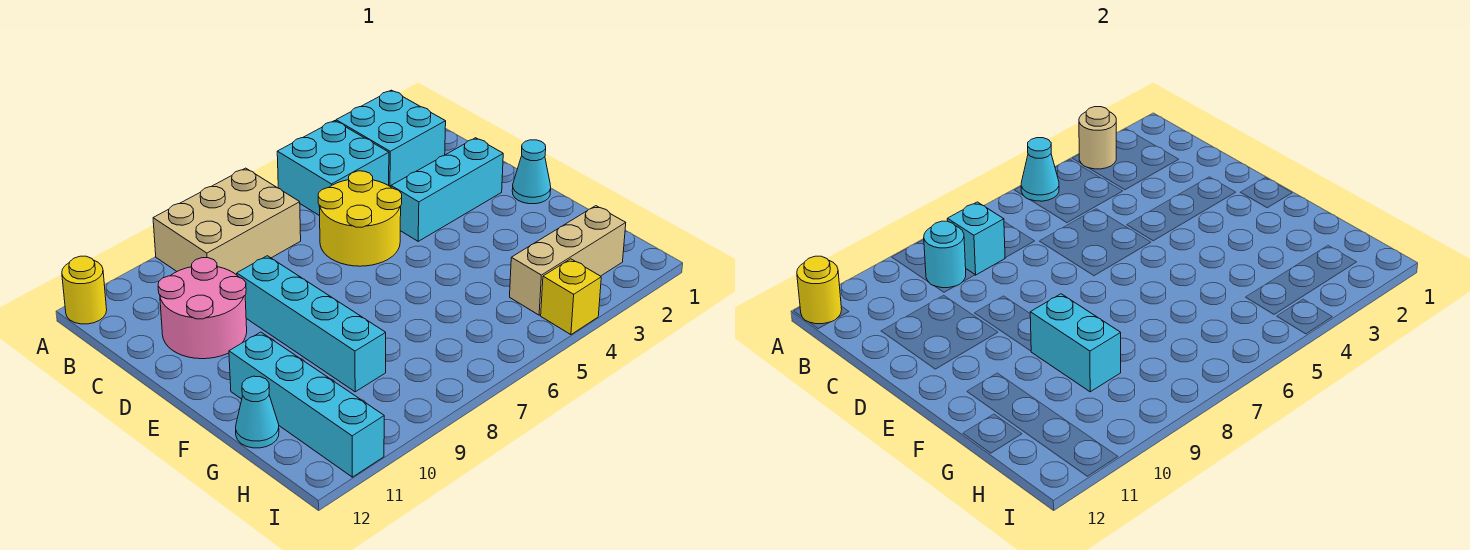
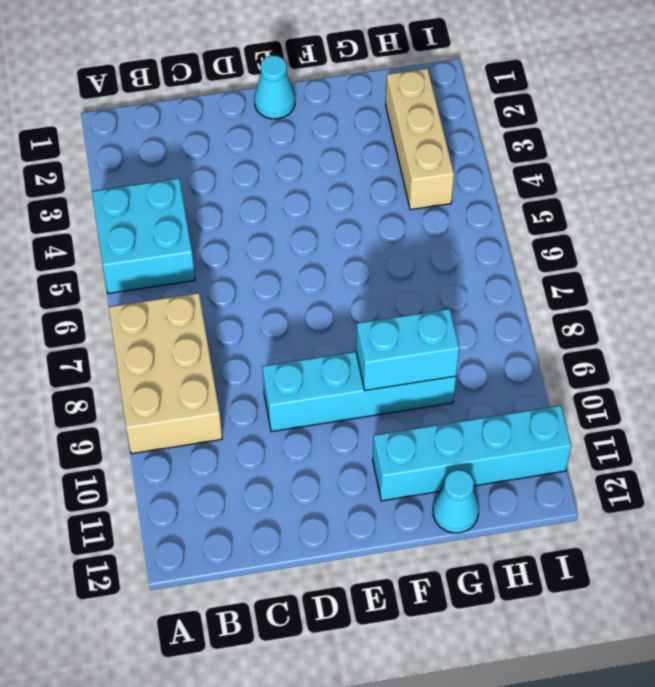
none -> cyan brick A2:B3 level 1
none -> yellow round brick A12 level 1
none -> yellow round brick C5:D6 level 1

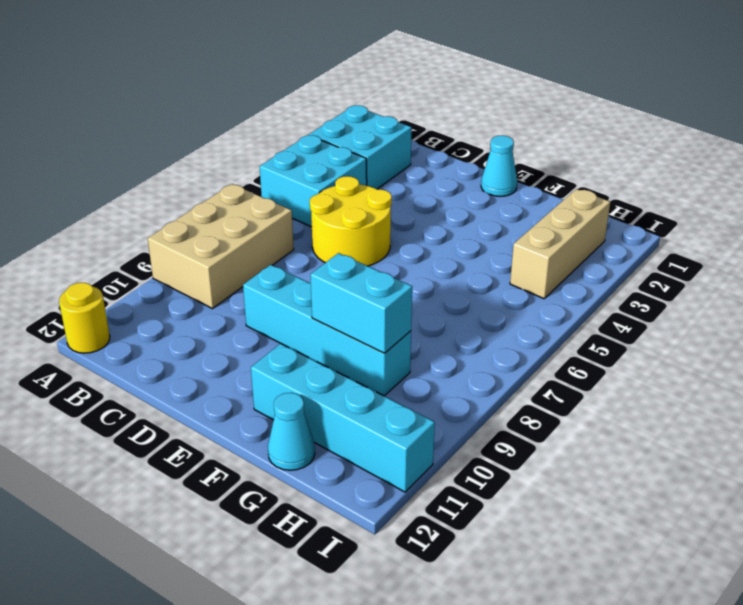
none -> pink round brick C10:D11 level 1
none -> cyan brick D2:D4 level 1
none -> yellow brick I4 level 1

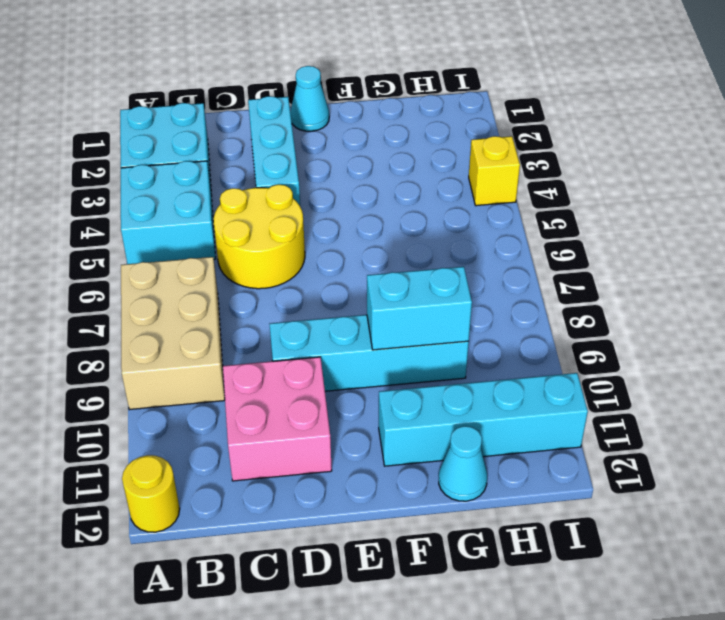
pink brick C10:D11 level 1 -> pink round brick C10:D11 level 1
none -> tan brick H2:H4 level 1
none -> tan round brick A3 level 2
none -> cyan cone A5 level 2

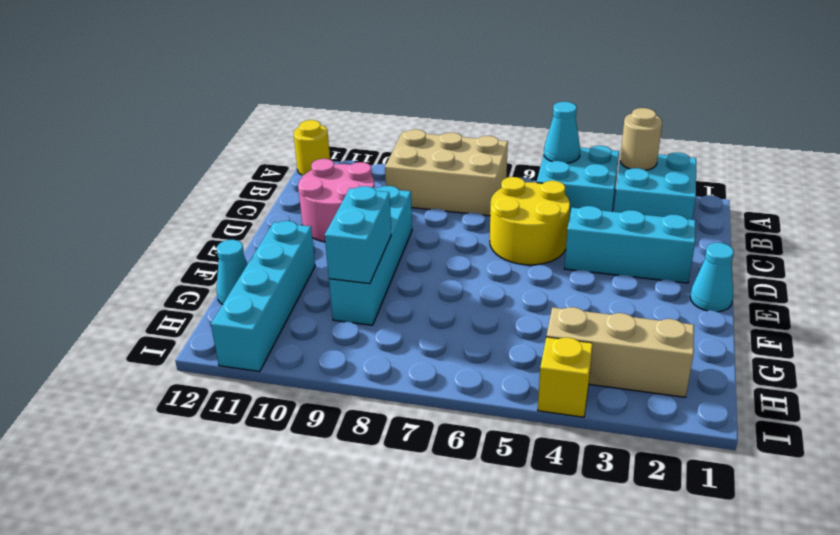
none -> yellow round brick A12 level 2
none -> cyan brick B8 level 2
none -> cyan round brick B9 level 2

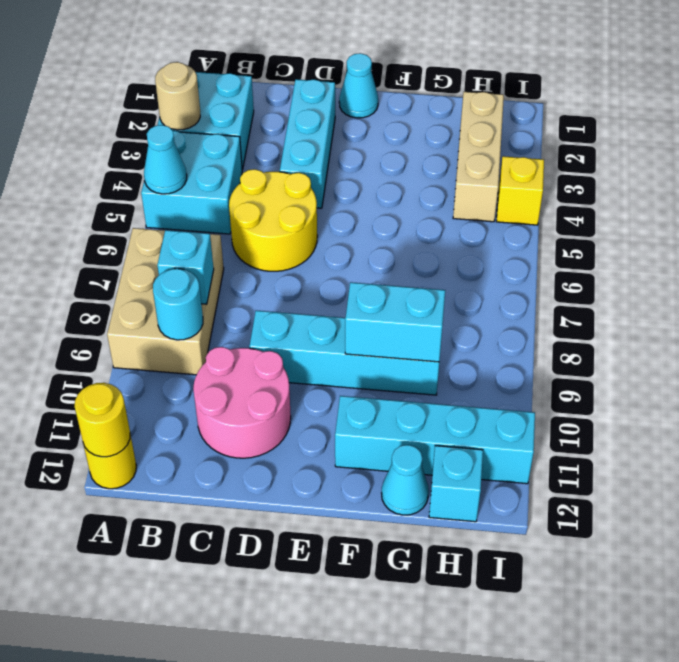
cyan brick H12 level 1 -> none

